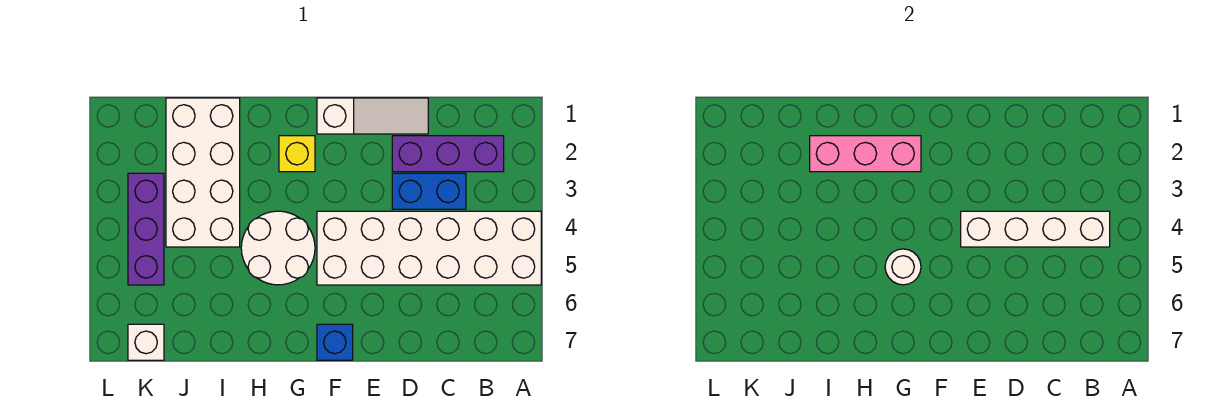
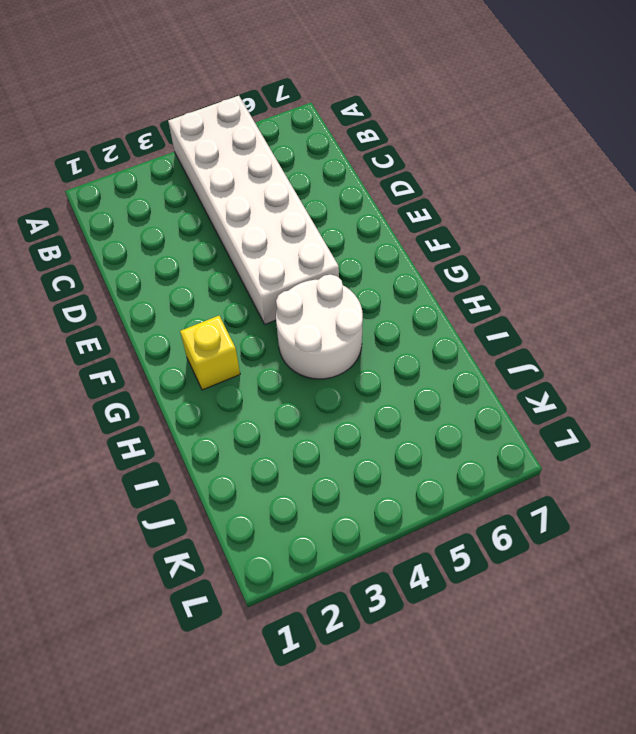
none -> purple brick B2:D2 level 1
none -> blue brick C3:D3 level 1
none -> white slope D1:F1 level 1 top F

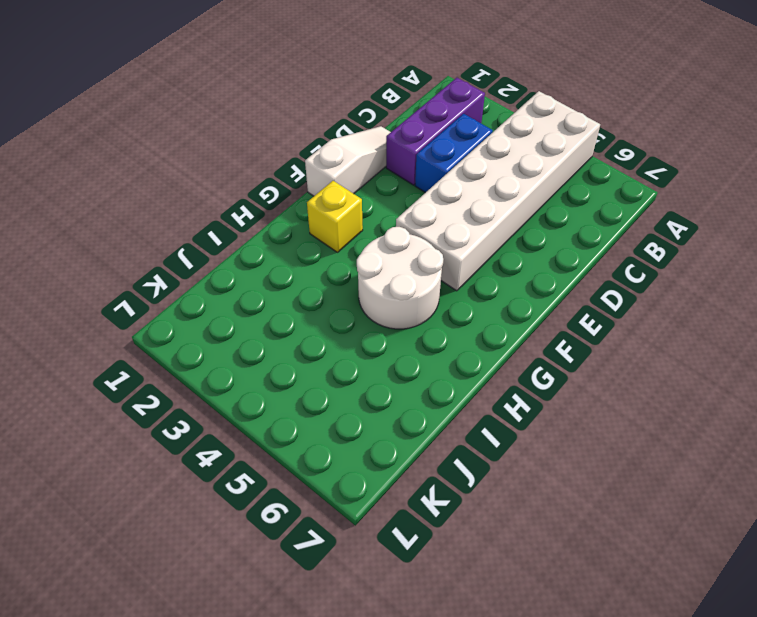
none -> blue brick F7 level 1
none -> white brick I1:J4 level 1
none -> purple brick K3:K5 level 1

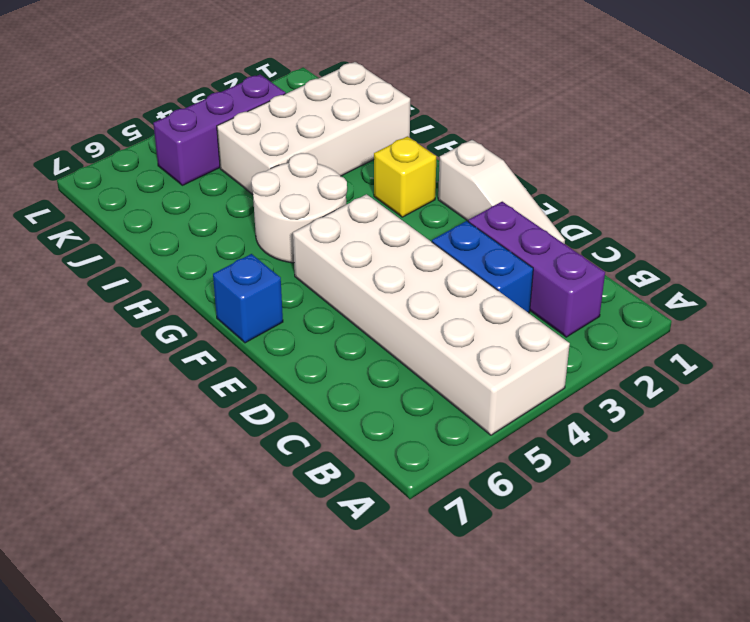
none -> white brick K7 level 1
none -> white brick B4:E4 level 2
none -> pink brick G2:I2 level 2

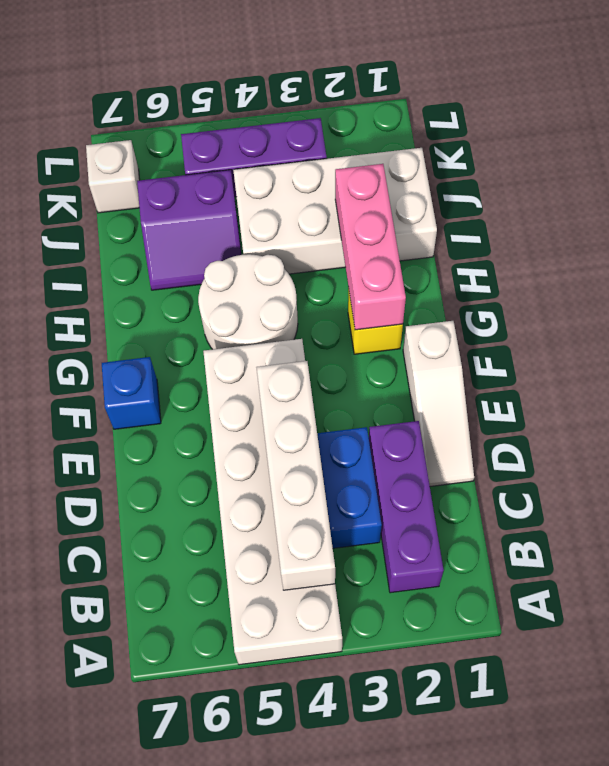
purple slope I5:J6 level 1 top J -> none
none -> white round brick G5 level 2

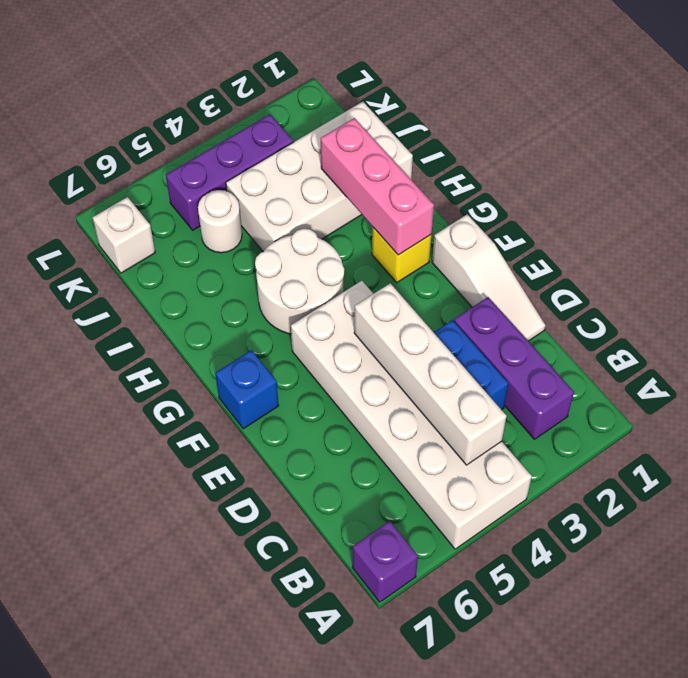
purple brick A7 level 1 -> none
white round brick J5 level 1 -> white round brick G5 level 2

